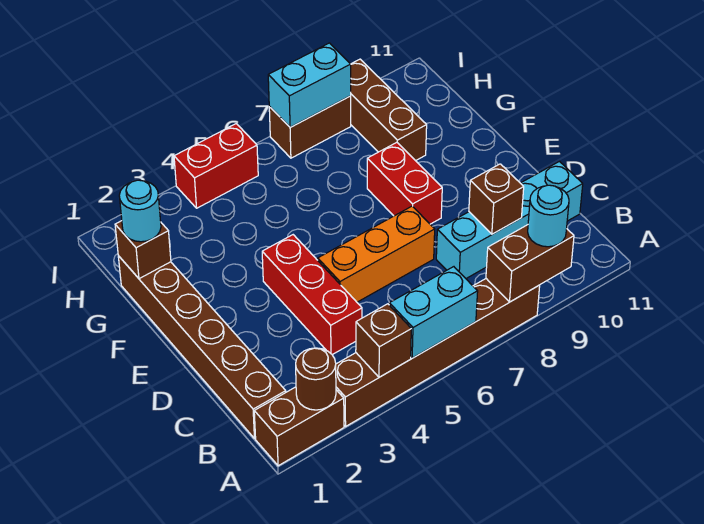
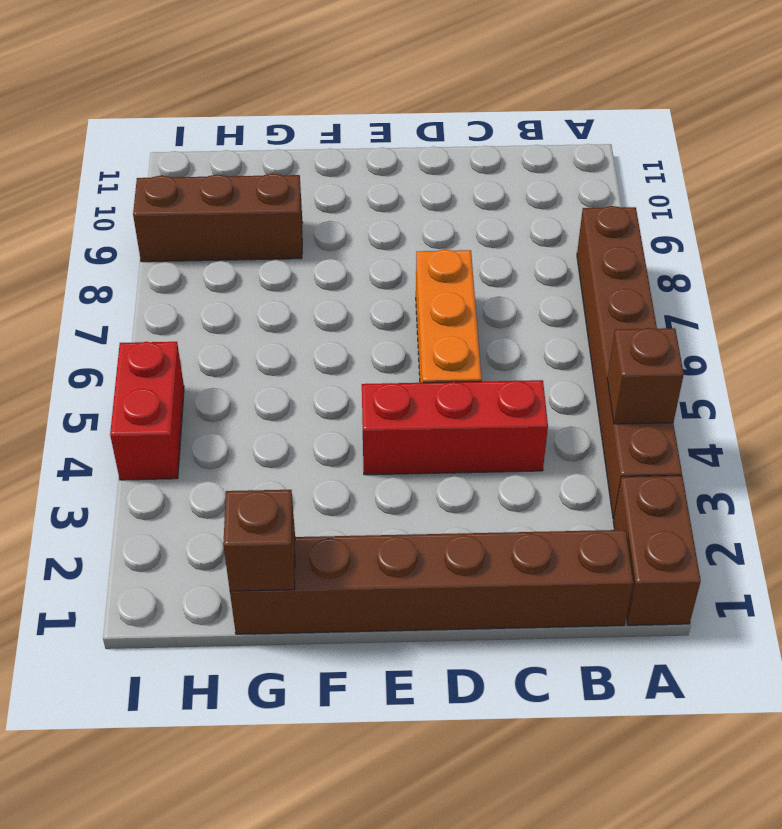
none -> cyan brick C8:C11 level 1
none -> red brick E8:F8 level 1
none -> brown brick I7:I8 level 1

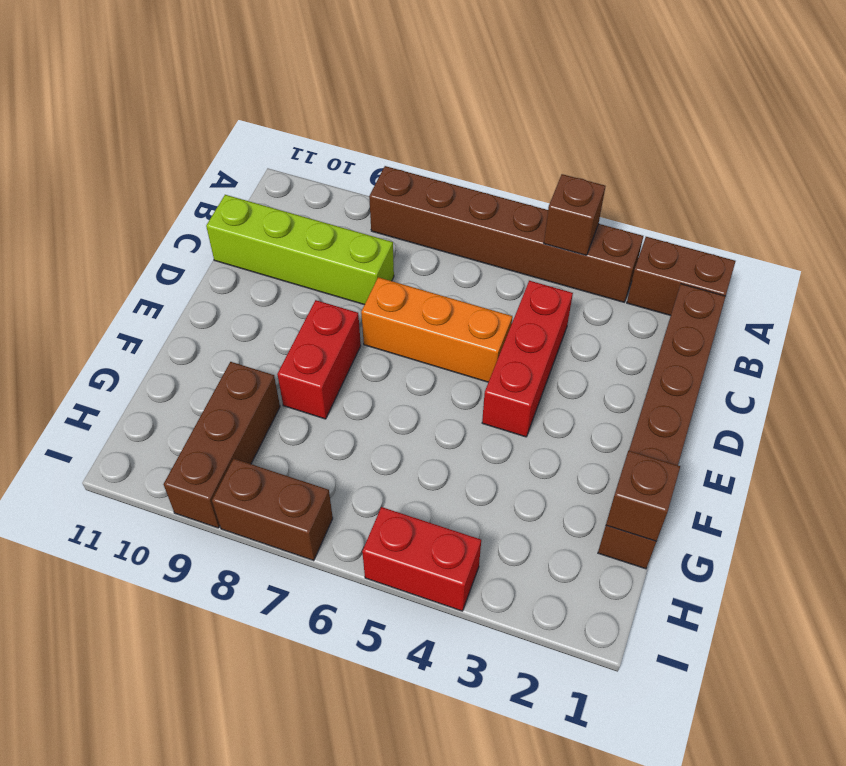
lime brick C8:C11 level 1 -> cyan brick C8:C11 level 1
none -> brown round brick A2 level 2
none -> cyan brick A5:A6 level 2
none -> brown brick A8:A9 level 2

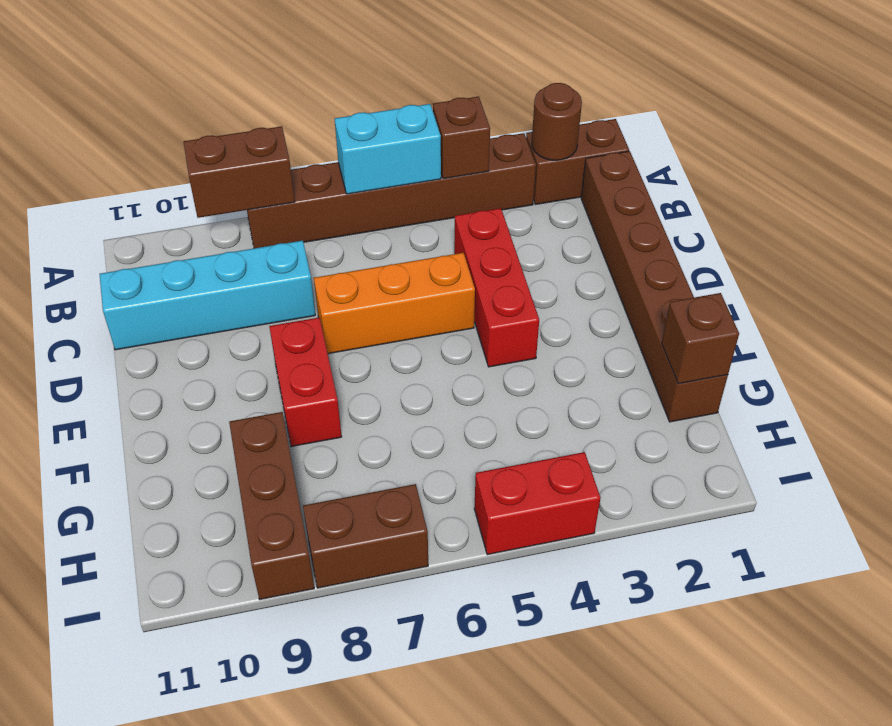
none -> brown brick C9 level 2
none -> cyan brick I7:I8 level 2
none -> cyan round brick A9 level 3

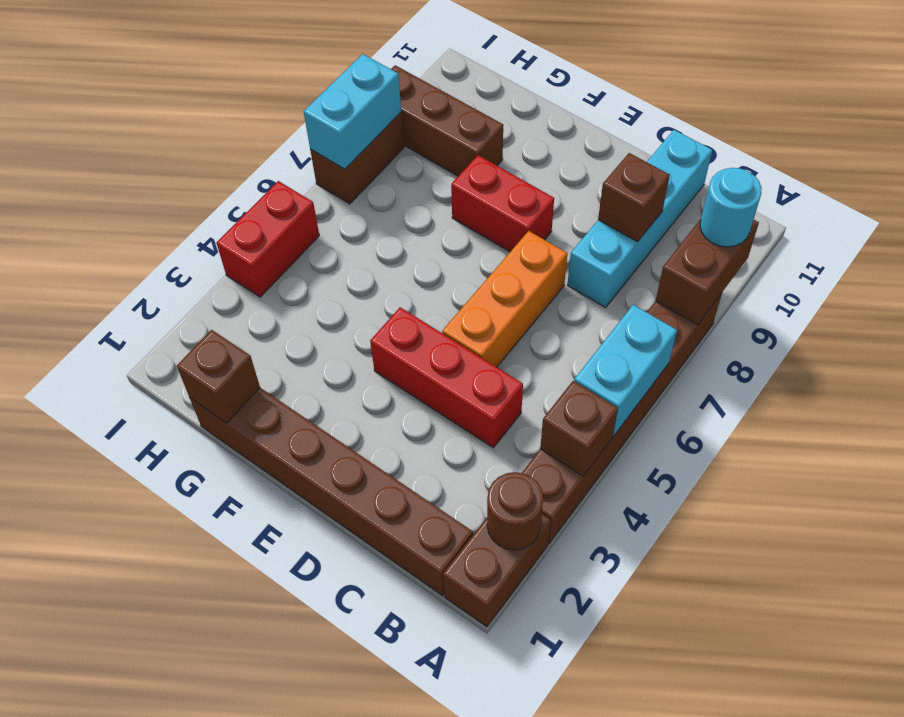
none -> cyan round brick G1 level 3

